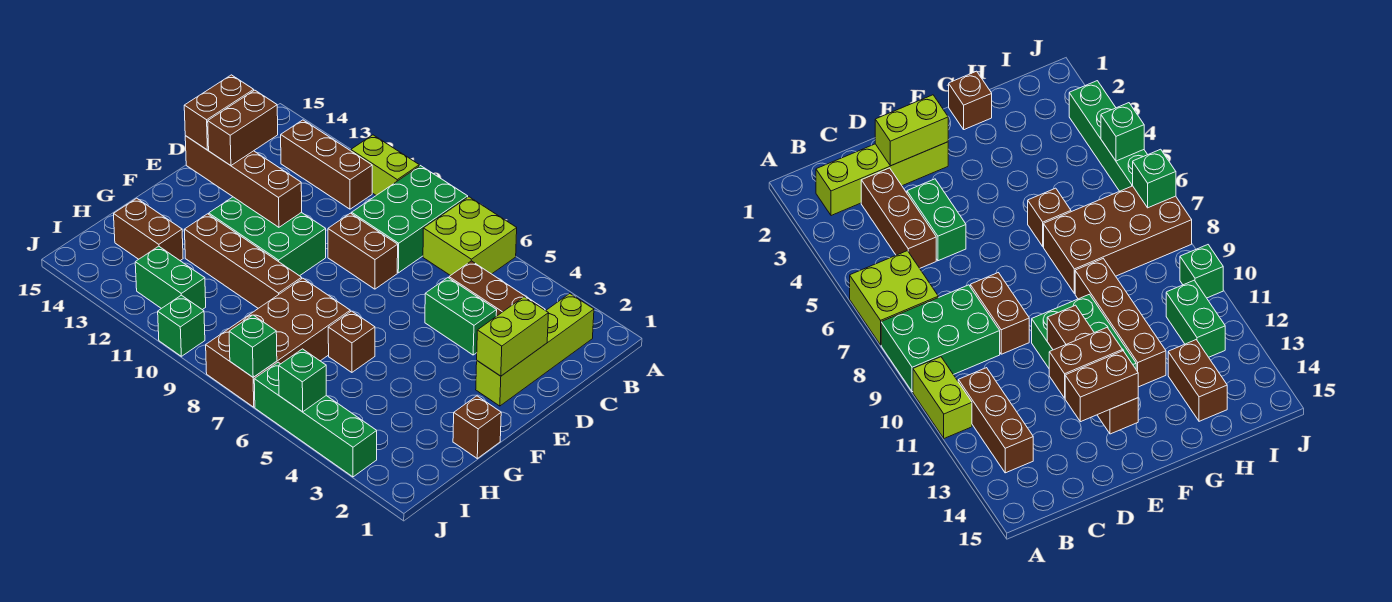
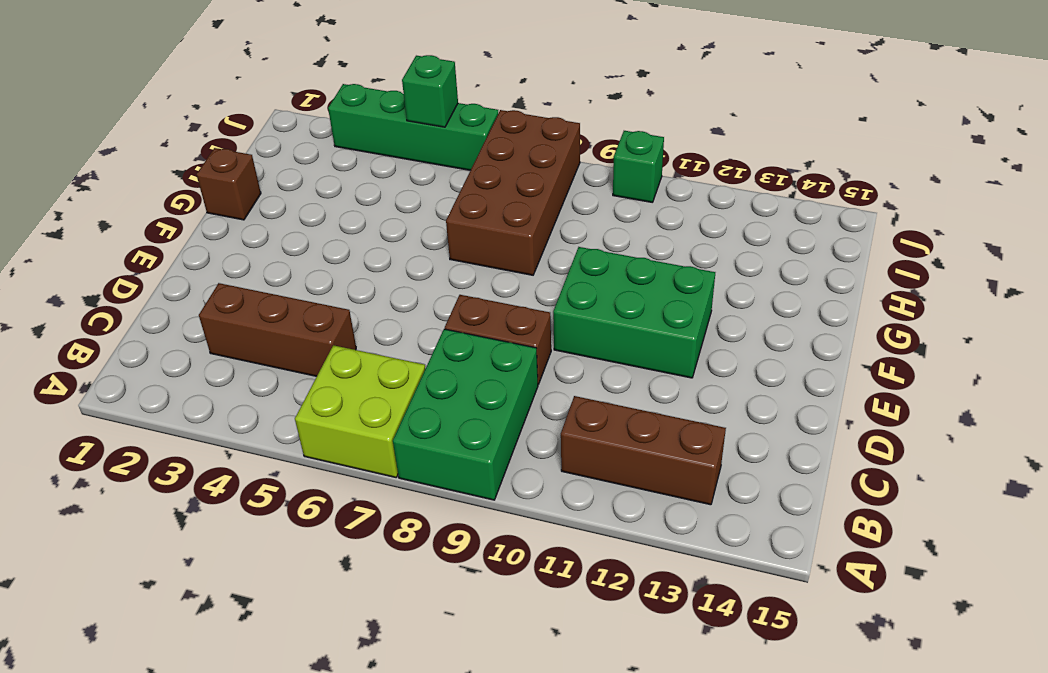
none -> lime brick A10:A11 level 1
none -> lime brick B2:E2 level 1
none -> green brick D4:D5 level 1

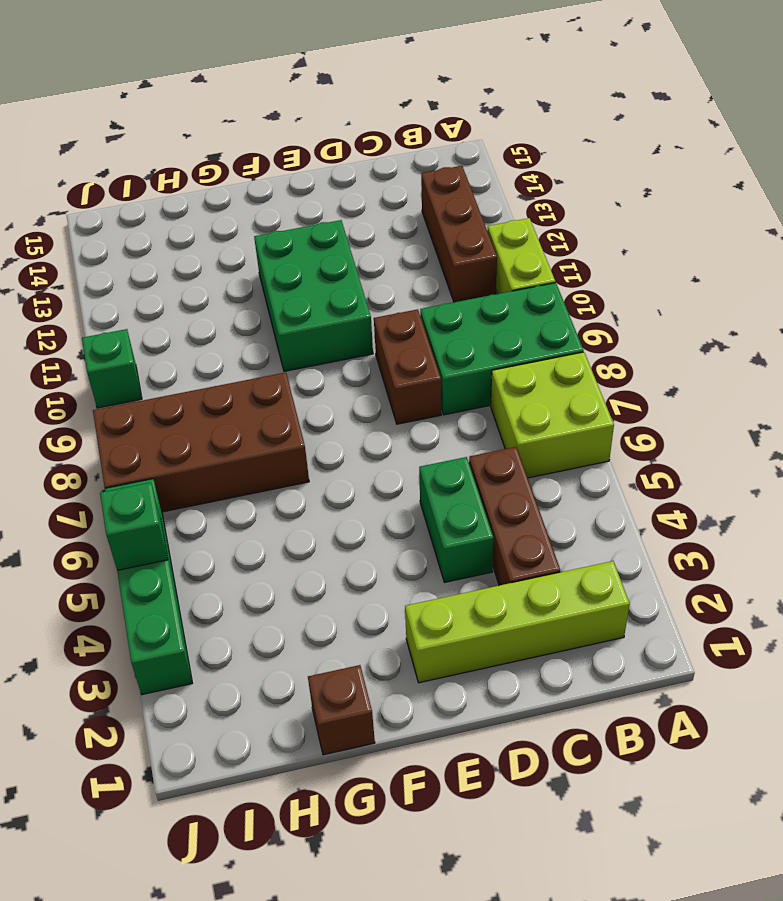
none -> brown brick G6 level 1
none -> brown brick G9:G12 level 1
none -> brown brick H13:H14 level 1

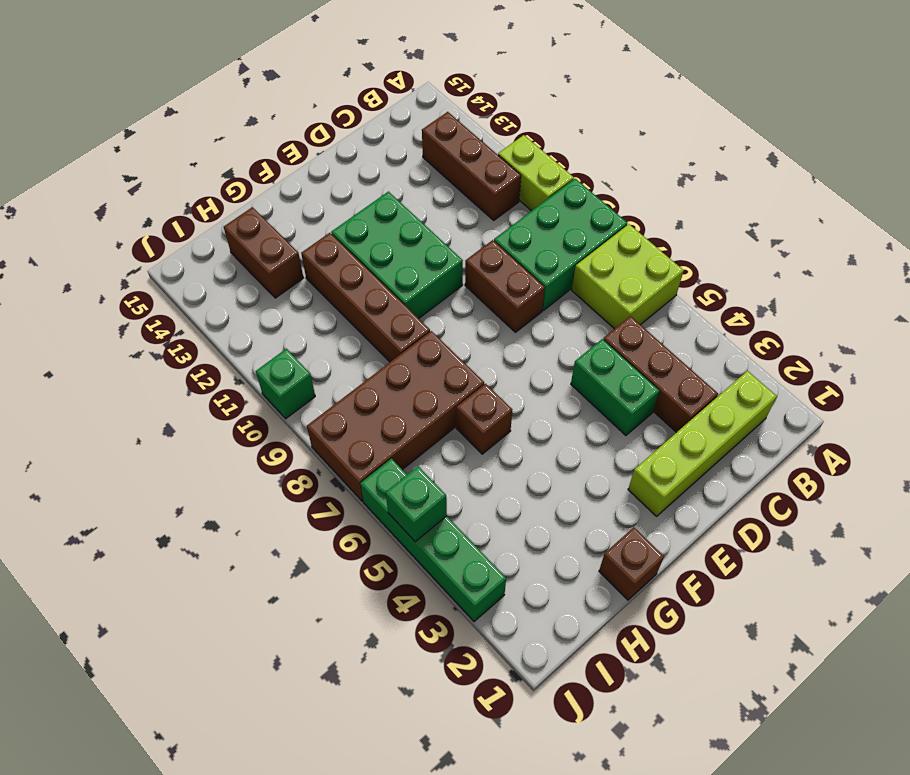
none -> green brick I11:I12 level 1
none -> lime brick D2:E2 level 2
none -> brown brick E11:E14 level 2

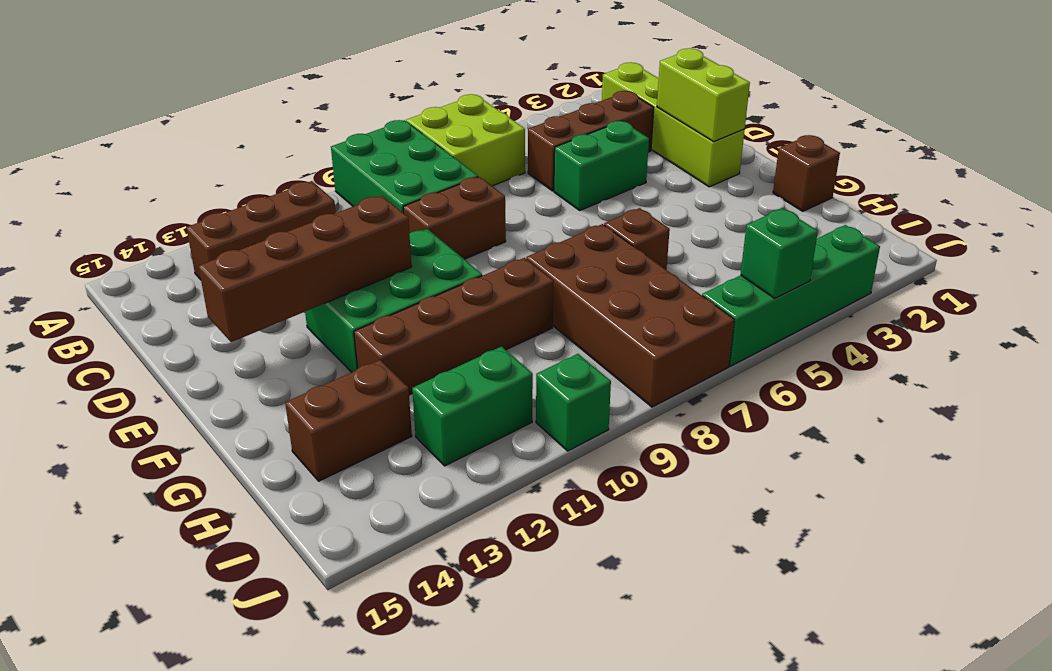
none -> lime brick A10:A11 level 1
none -> green brick J7 level 2
none -> brown brick D13:E13 level 3

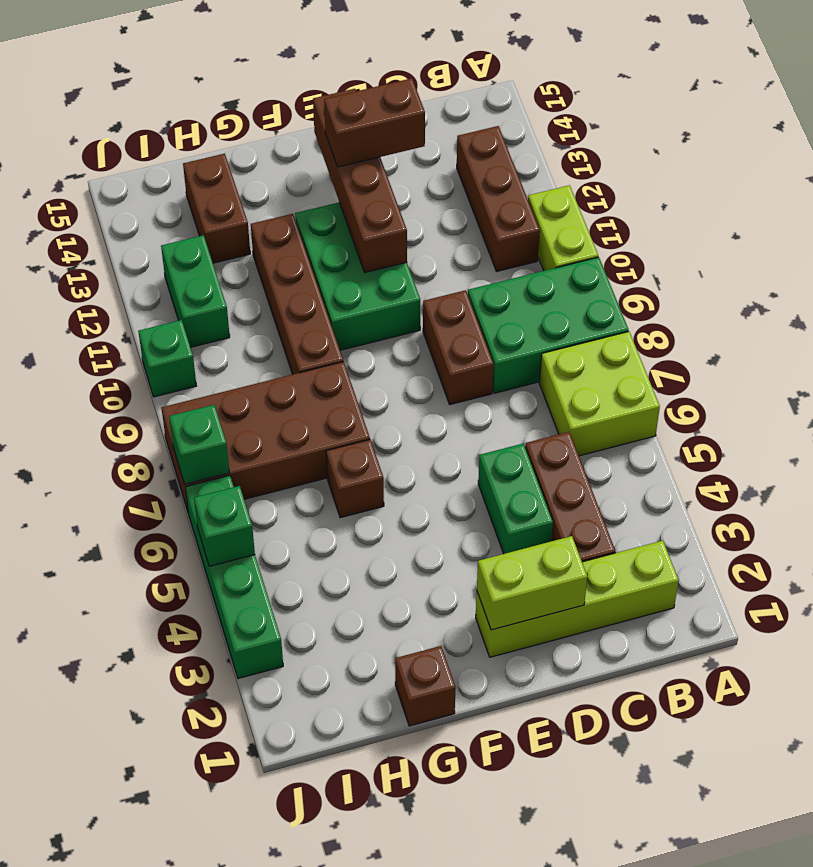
none -> brown brick D14:E14 level 3

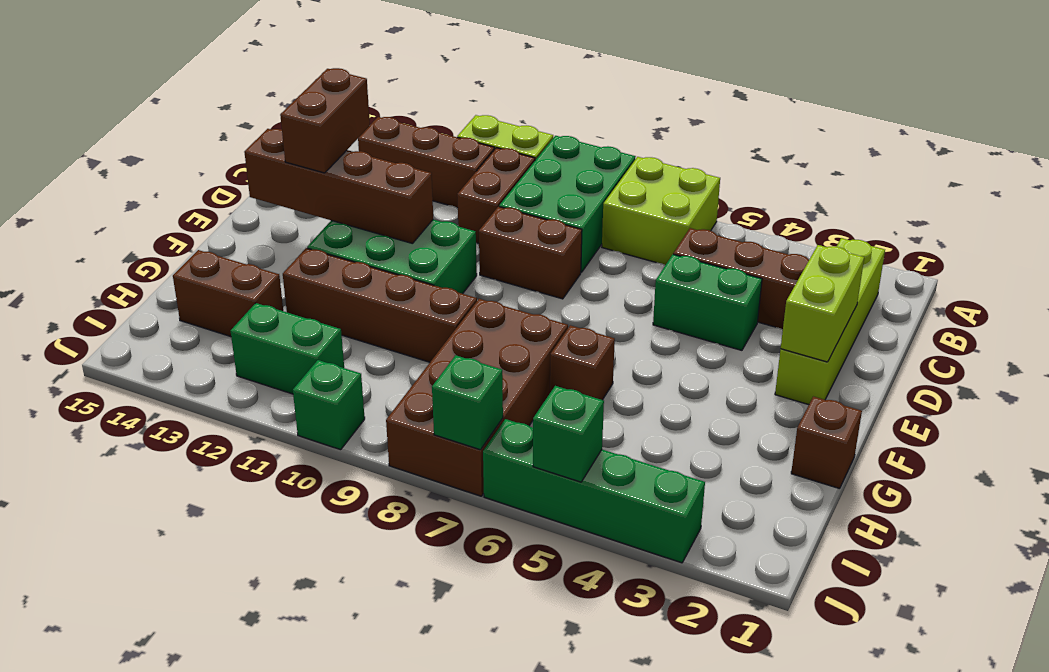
brown brick B10:C10 level 1 -> brown brick D14:E14 level 3

